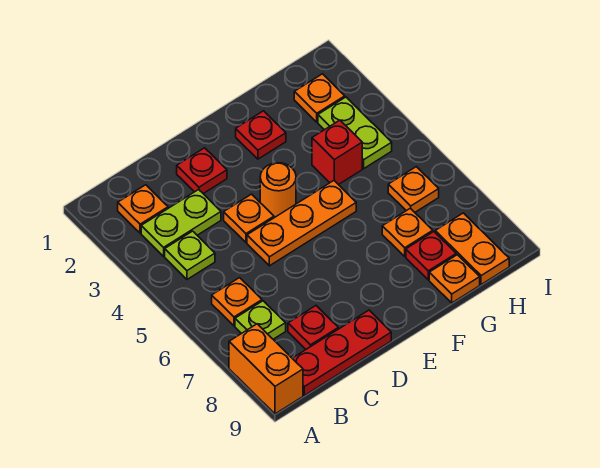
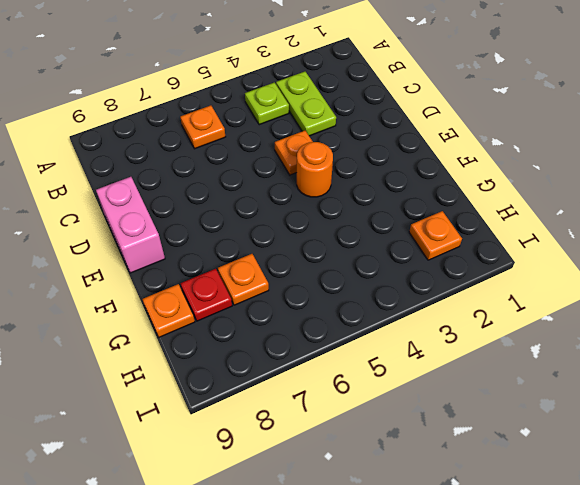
pink brick D9:E9 level 1 -> red plate B9:D9 level 1
none -> orange brick A8:A9 level 1
none -> orange plate B2 level 1
none -> lime plate B7 level 1

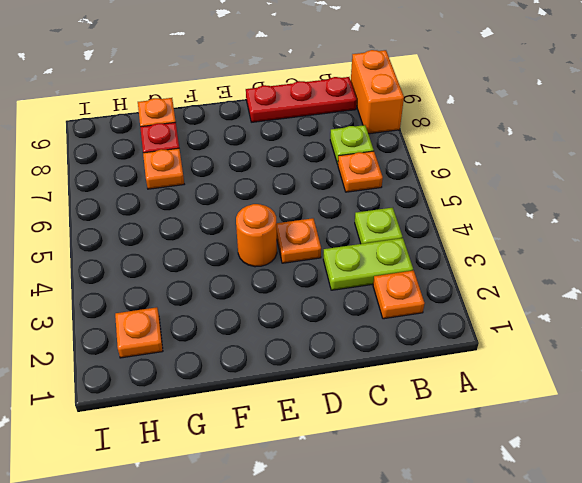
none -> red plate C8 level 1
none -> red plate D2 level 1
none -> orange plate D5:F5 level 1

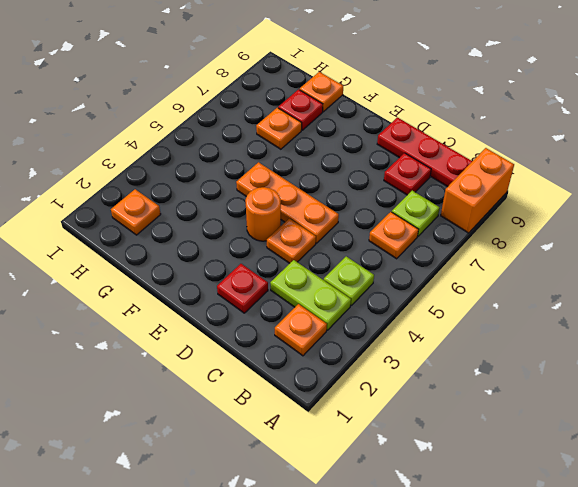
none -> red plate F2 level 1
none -> red brick G4 level 1
none -> lime plate H3:H4 level 1

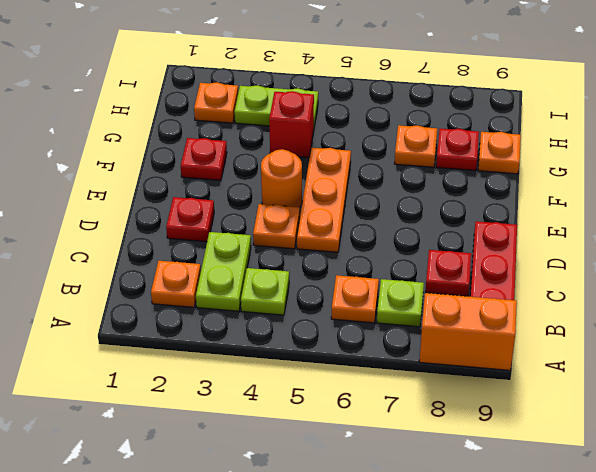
none -> orange plate H6 level 1
none -> orange plate H8:H9 level 1

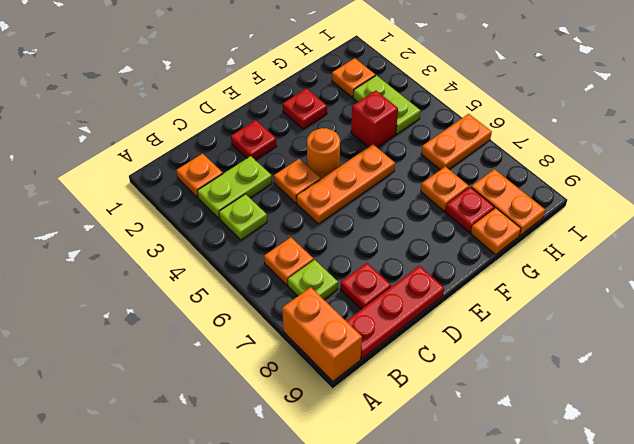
orange plate H6:I6 level 1 -> orange plate H6 level 1

